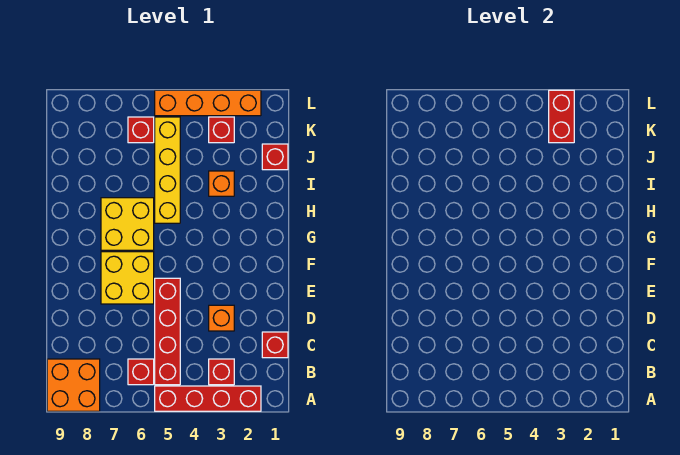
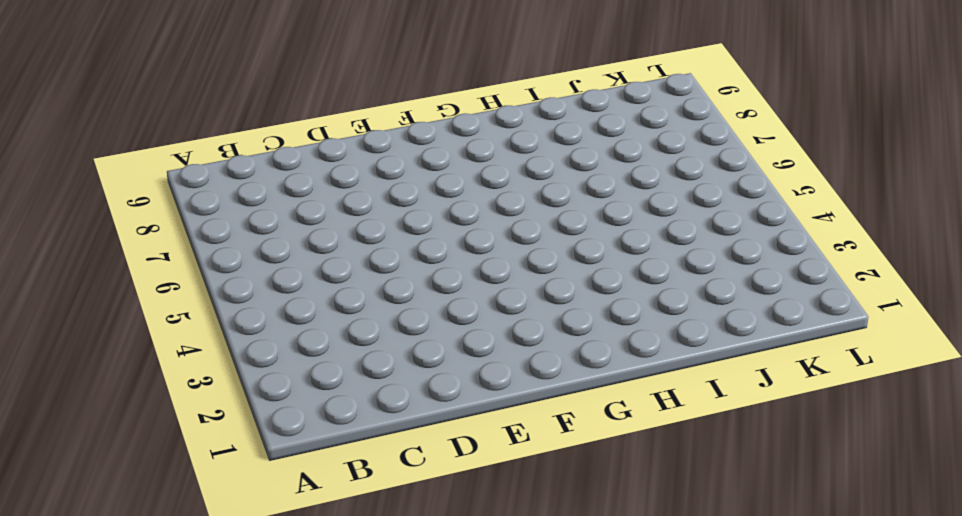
none -> red brick A2:A5 level 1
none -> orange brick A8:B9 level 1
none -> red brick B3 level 1

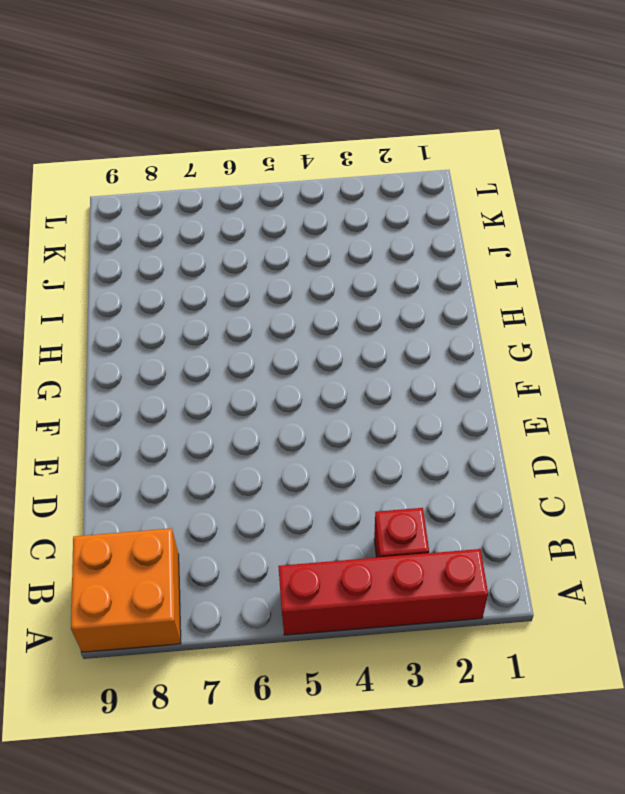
none -> red brick B5:E5 level 1
none -> red brick B6 level 1
none -> red brick C1 level 1

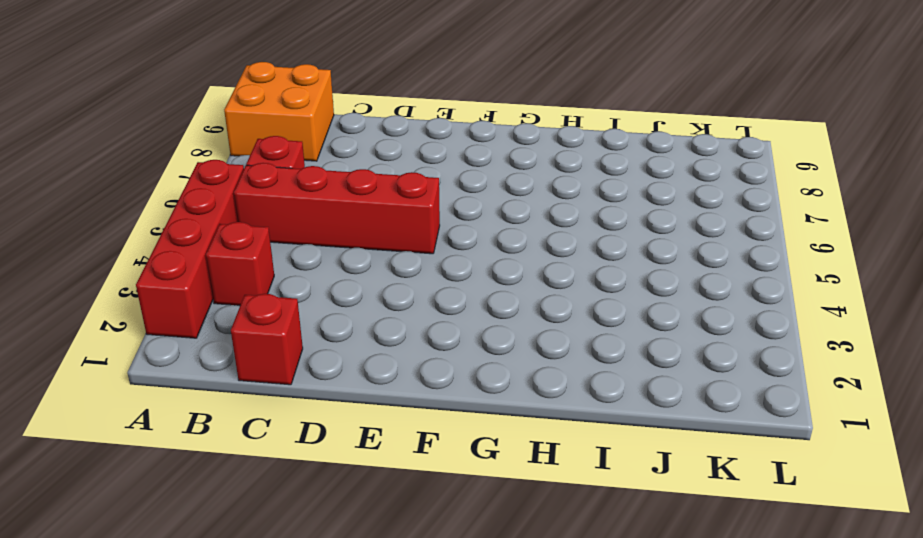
none -> orange brick D3 level 1
none -> yellow brick E6:F7 level 1
none -> yellow brick G6:H7 level 1

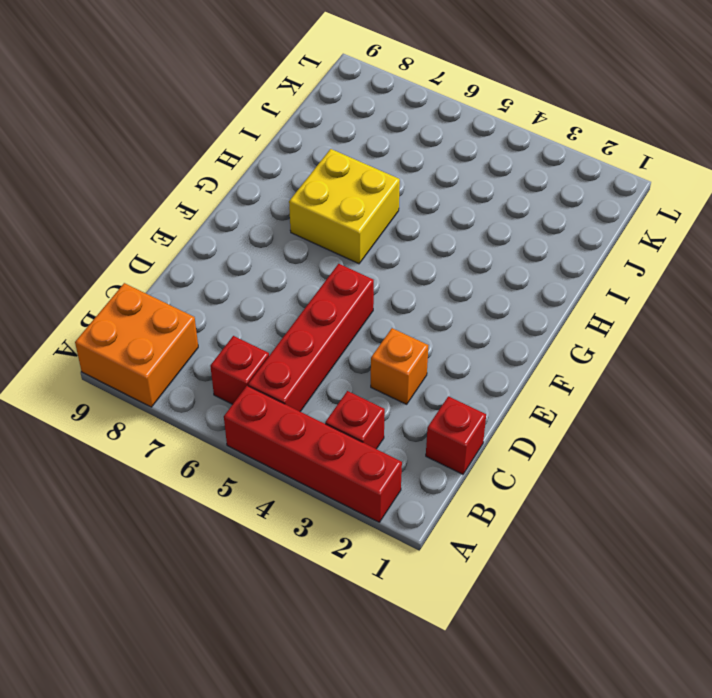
none -> yellow brick E6:F7 level 1
none -> yellow brick H5:K5 level 1
none -> orange brick I3 level 1

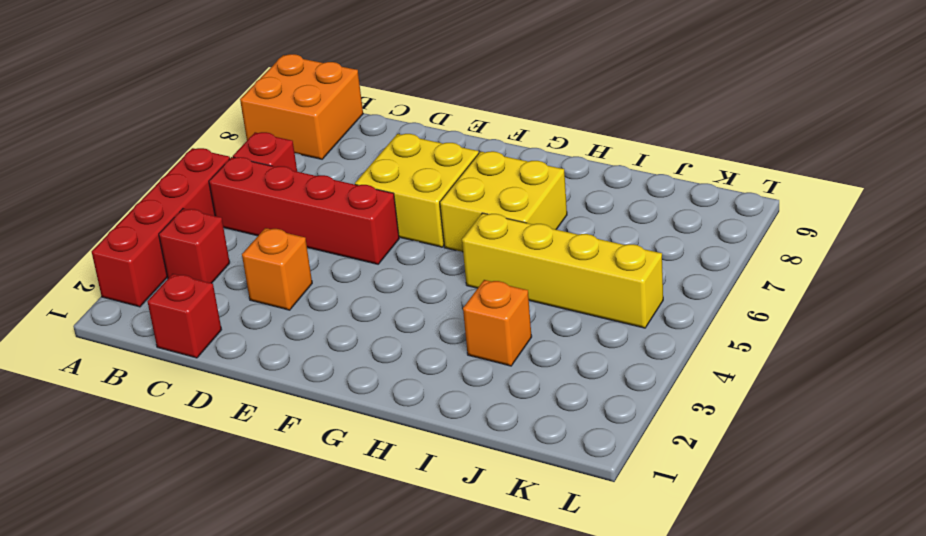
none -> red brick J1 level 1
none -> red brick K3 level 1
none -> red brick K6 level 1

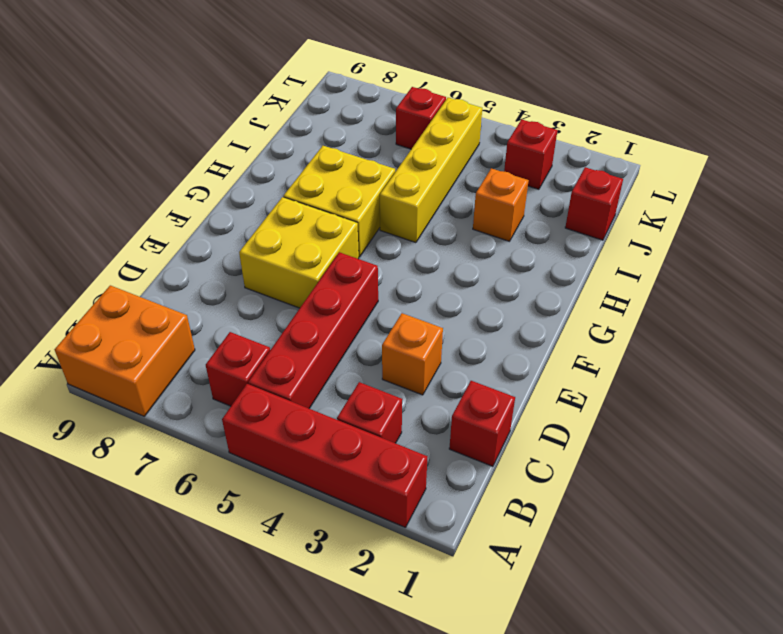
none -> orange brick L2:L5 level 1
none -> red brick K3:L3 level 2

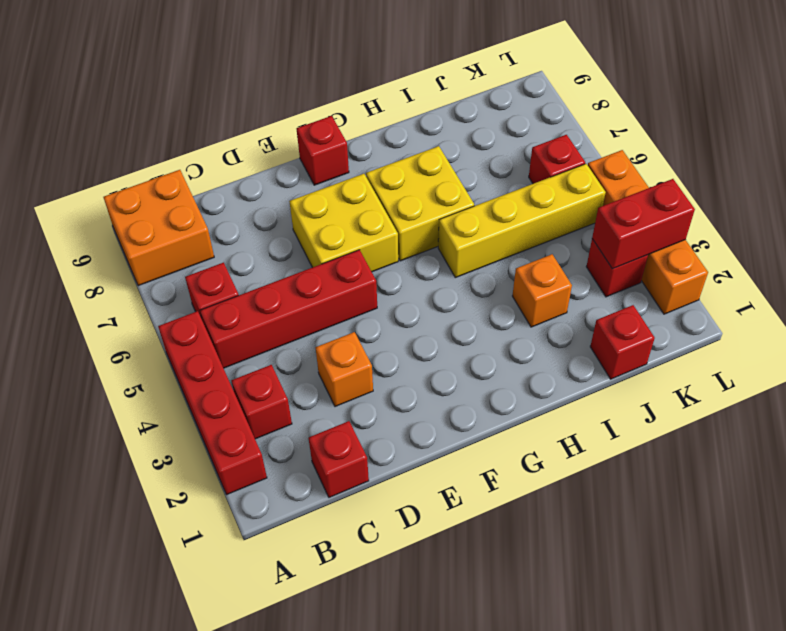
red brick F9 level 1 -> none

